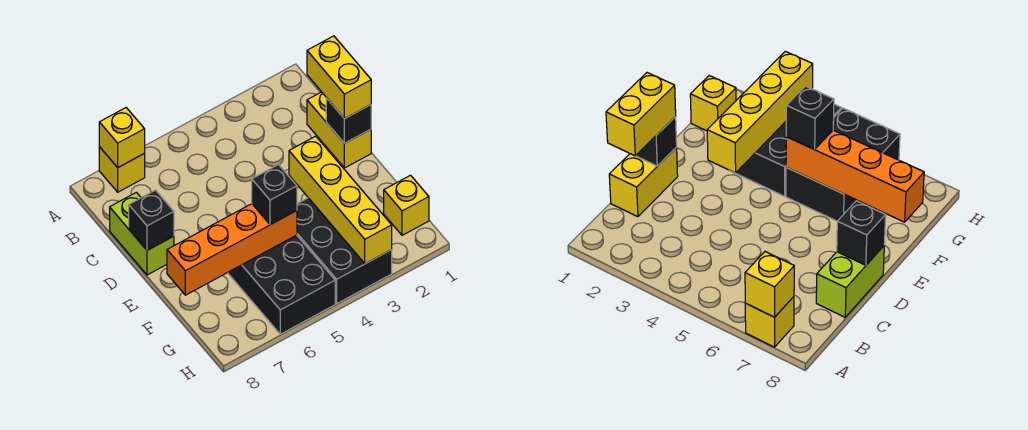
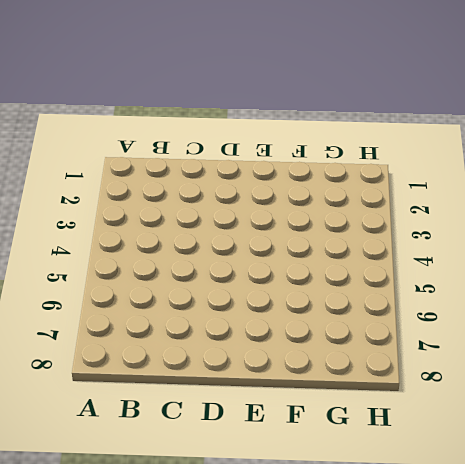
none -> yellow brick A7 level 1
none -> yellow brick C1:D1 level 1
none -> lime brick C8:D8 level 1

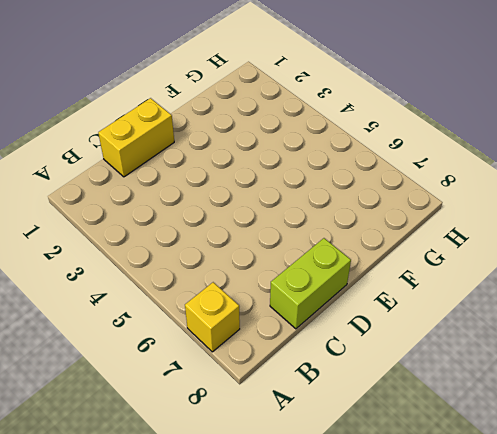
none -> black brick F3:H4 level 1
none -> black brick F5:H6 level 1
none -> yellow brick G1 level 1

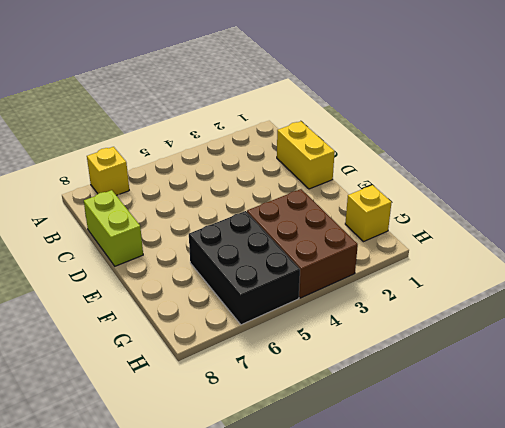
brown brick F3:H4 level 1 -> black brick F3:H4 level 1
none -> yellow brick A7 level 2
none -> black brick D1 level 2
none -> black brick D8 level 2

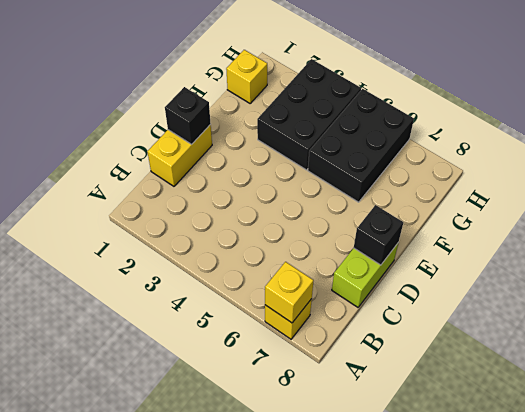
none -> yellow brick E3:H3 level 2
none -> orange brick F5:F8 level 2
none -> yellow brick C1:D1 level 3

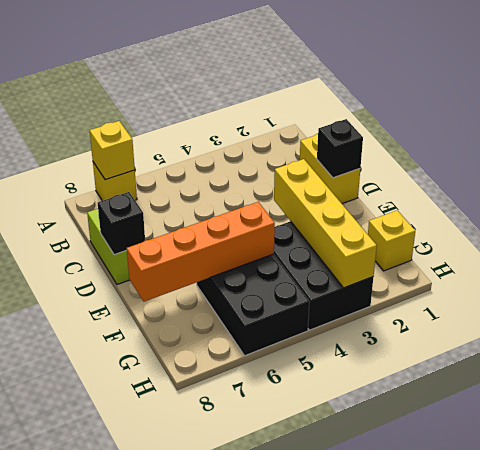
none -> yellow brick C1:D1 level 3
none -> black brick F5 level 3

